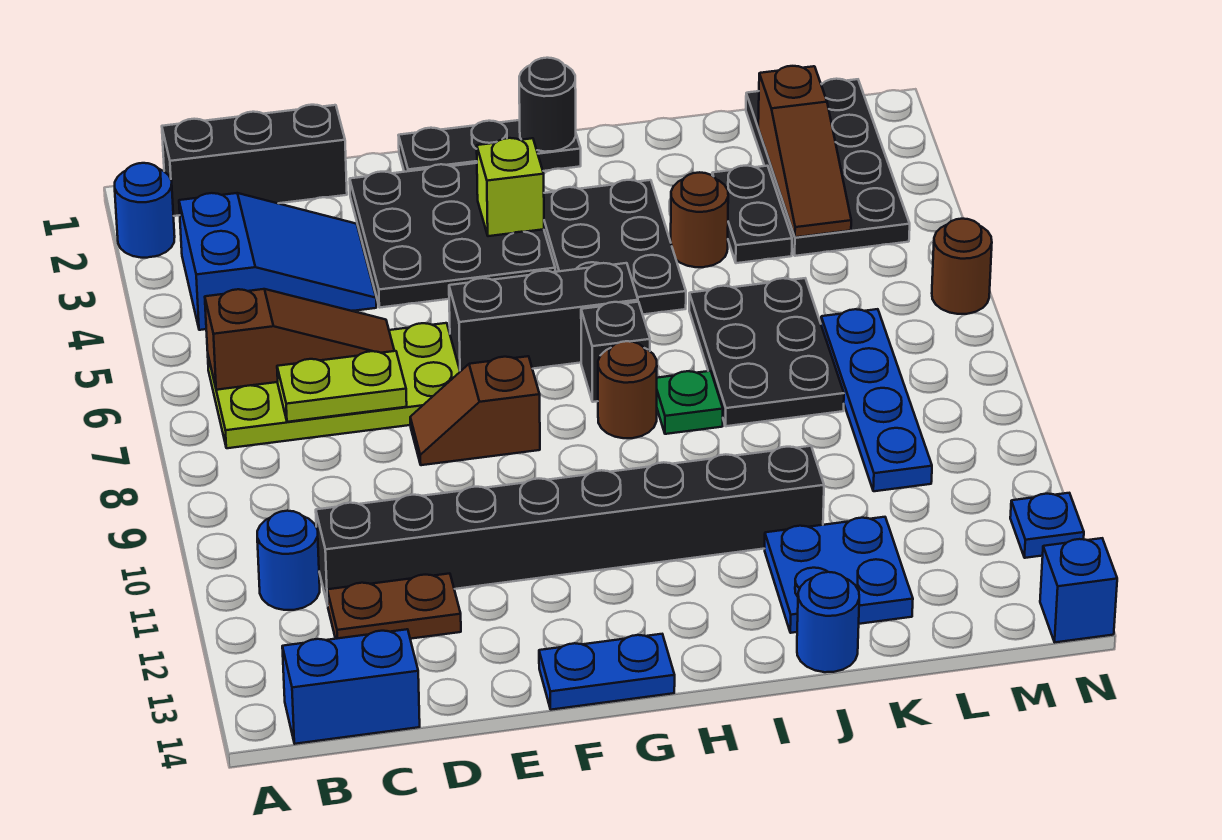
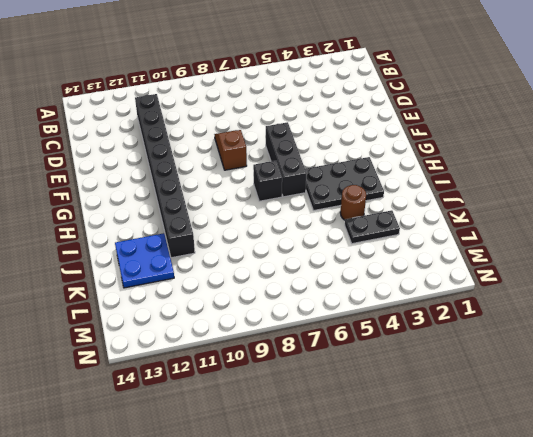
none -> blue round brick A2 level 1
none -> black brick B1:D1 level 1
none -> blue slope B3:D4 level 1 top B
none -> lime plate B6:E7 level 1

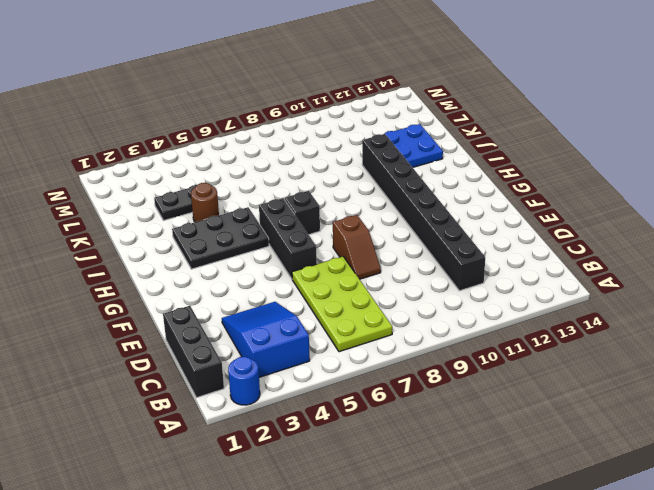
none -> blue round brick B11 level 1
none -> blue brick B14:C14 level 1
none -> brown plate C12:D12 level 1
none -> black plate E2:G4 level 1

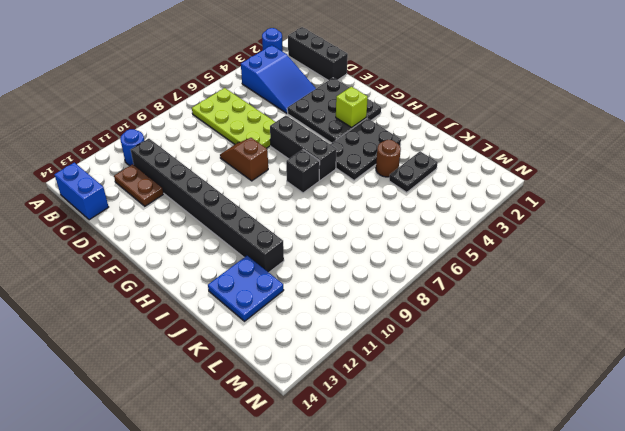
none -> black plate F1:H1 level 1
none -> blue plate F14:G14 level 1
none -> brown round brick H8 level 1
none -> green plate I8 level 1

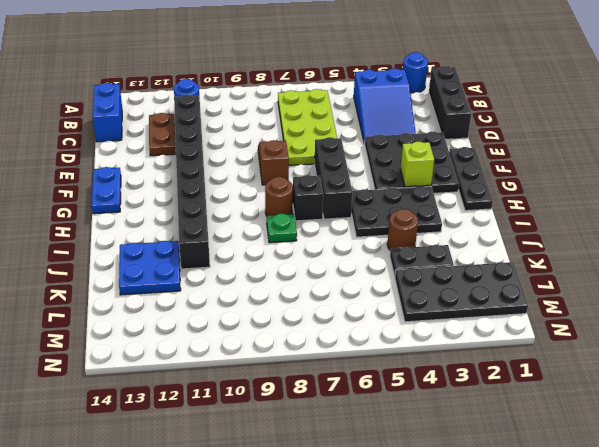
none -> black plate J6:K8 level 1
none -> blue round brick J14 level 1
none -> blue plate L7:L10 level 1
none -> brown round brick N6 level 1

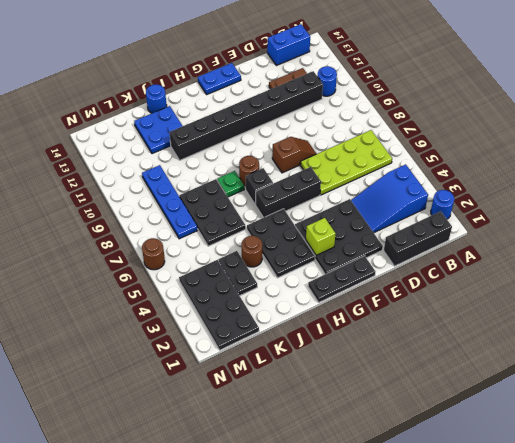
none -> blue plate N12 level 1
none -> blue brick N14 level 1
none -> brown slope B6:D6 level 2 top B
none -> lime plate C7:D7 level 2

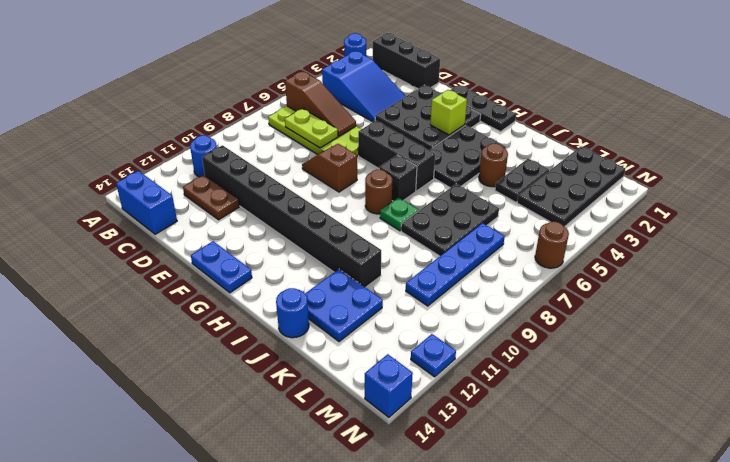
none -> black round brick H1 level 2
none -> brown slope L2:L4 level 2 top 2

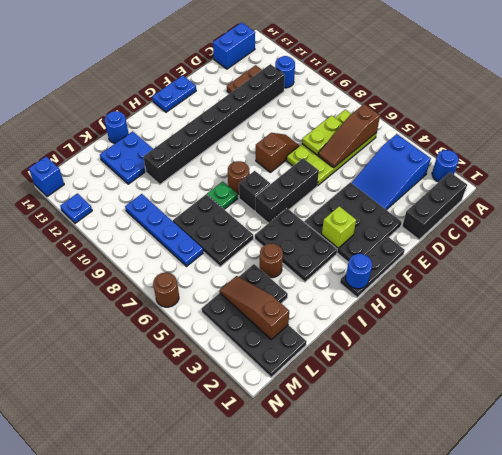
blue round brick H1 level 2 -> black round brick H1 level 2

